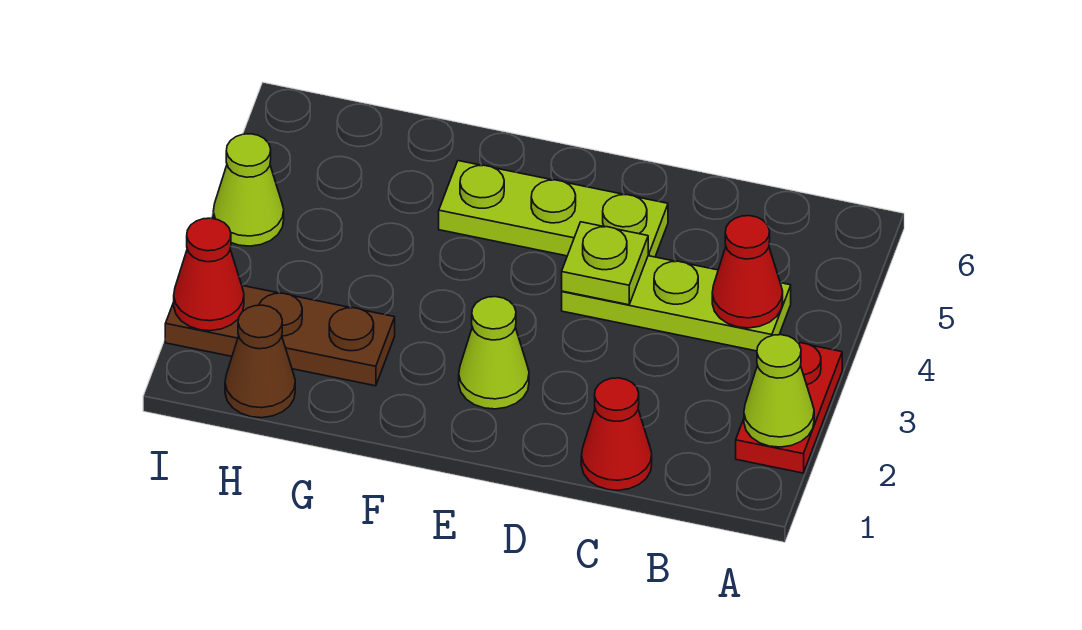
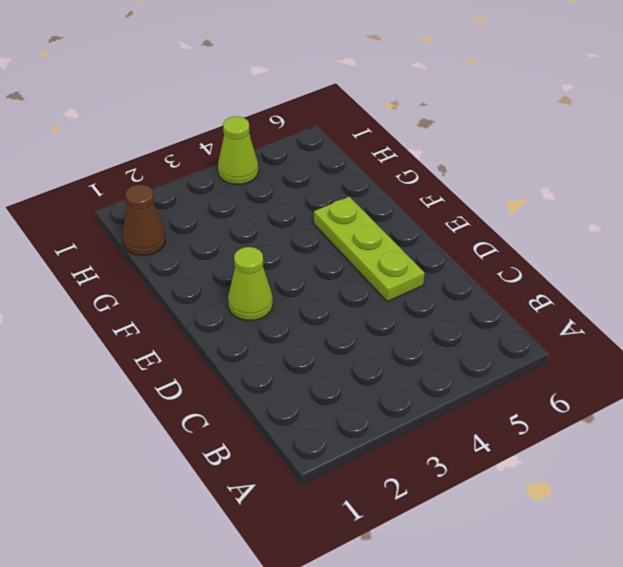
none -> red plate A2:A3 level 1
none -> lime plate B4:D4 level 1
none -> red cone C1 level 1

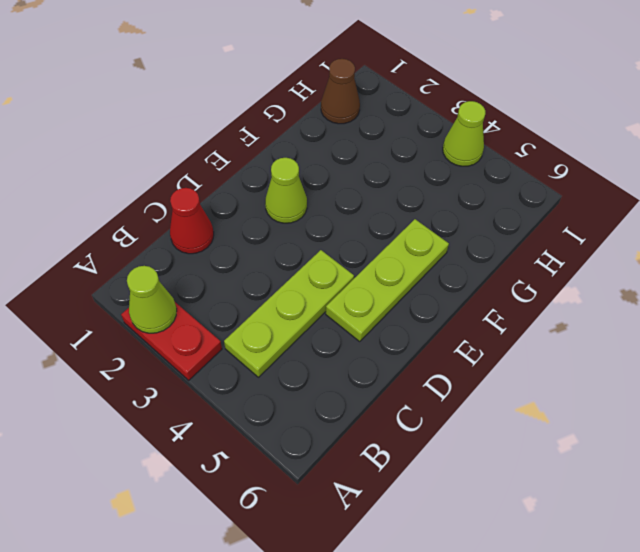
none -> brown plate G2:I2 level 1
none -> red cone B4 level 2
none -> lime plate D4 level 2

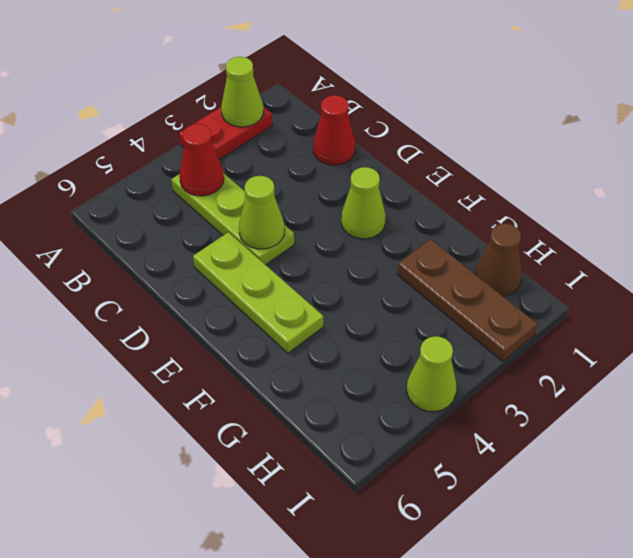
lime cone D4 level 2 -> lime plate D4 level 2
none -> red cone I2 level 2

